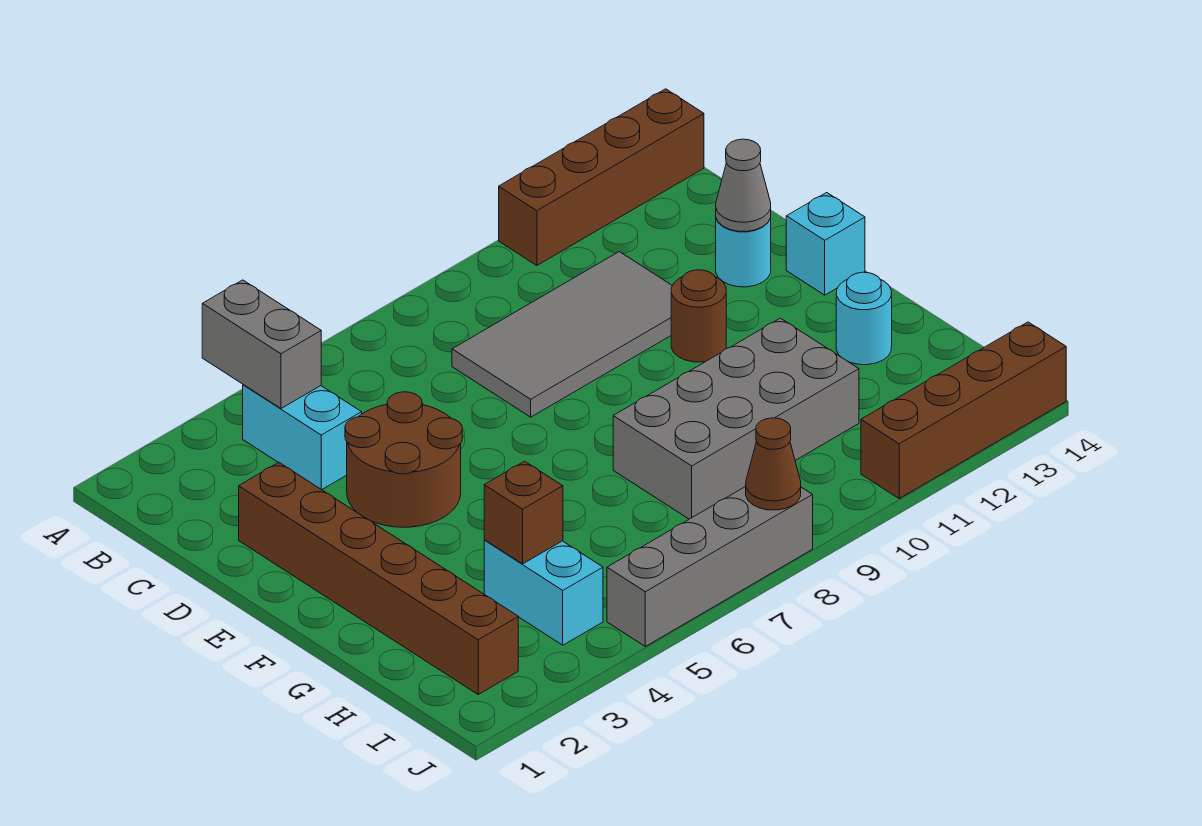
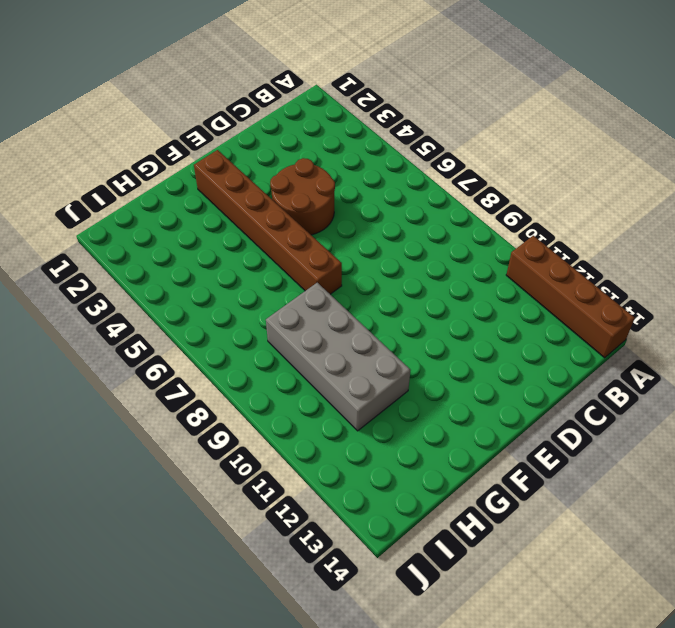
brown brick F2:F7 level 1 -> brown brick D2:I2 level 1
none -> cyan brick B4:C4 level 1
none -> grey tile C8:D11 level 1
none -> cyan round brick D13 level 1

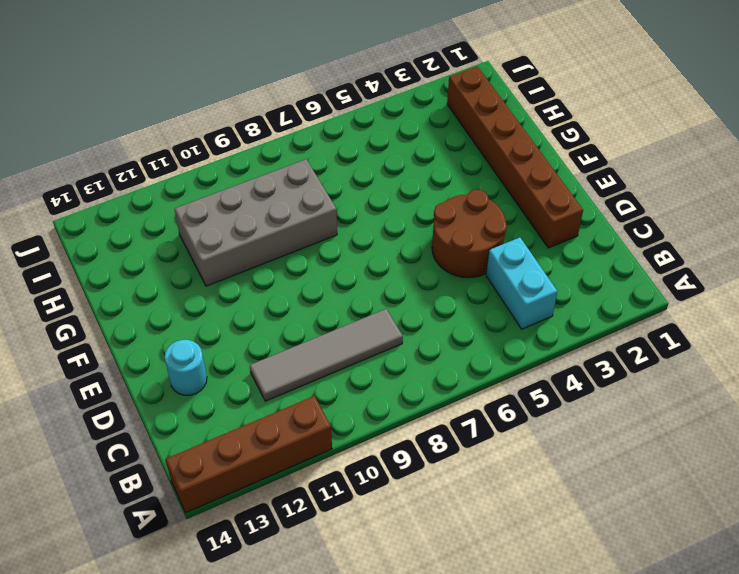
grey tile C8:C11 level 1 -> grey tile C8:D11 level 1
none -> brown round brick E11 level 1
none -> cyan brick E14 level 1
none -> cyan round brick G13 level 1

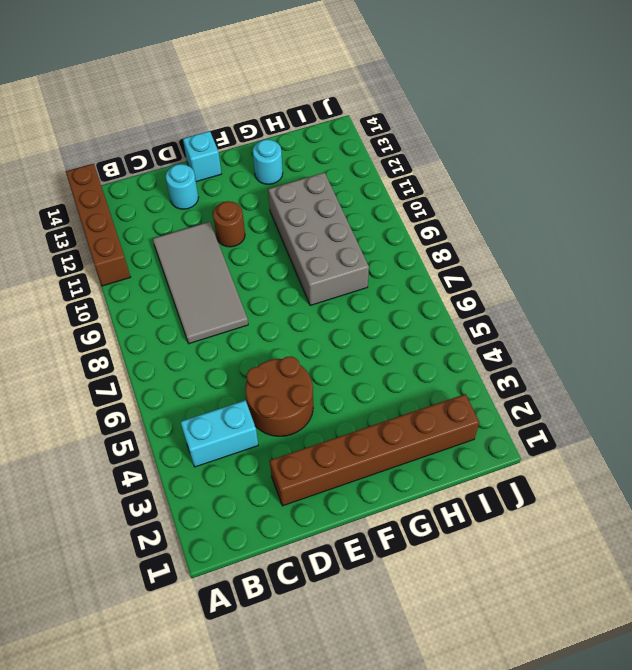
none -> cyan brick H4:I4 level 1
none -> grey brick J5:J8 level 1
none -> brown brick J11:J14 level 1

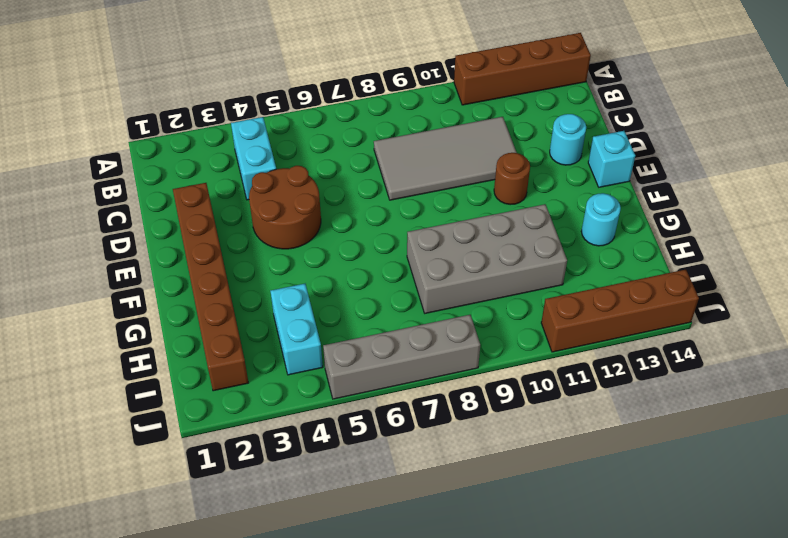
none -> grey brick A4:B4 level 2
none -> grey cone D13 level 2
none -> brown brick H4 level 2

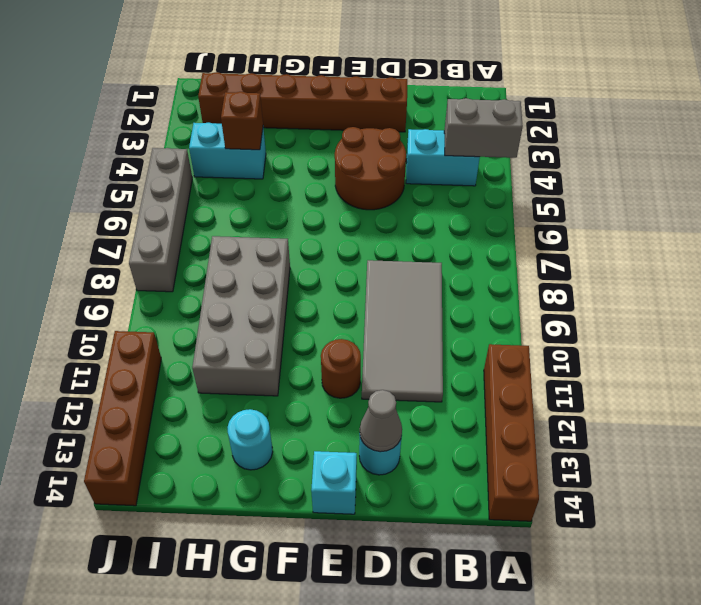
none -> brown cone J8 level 2

